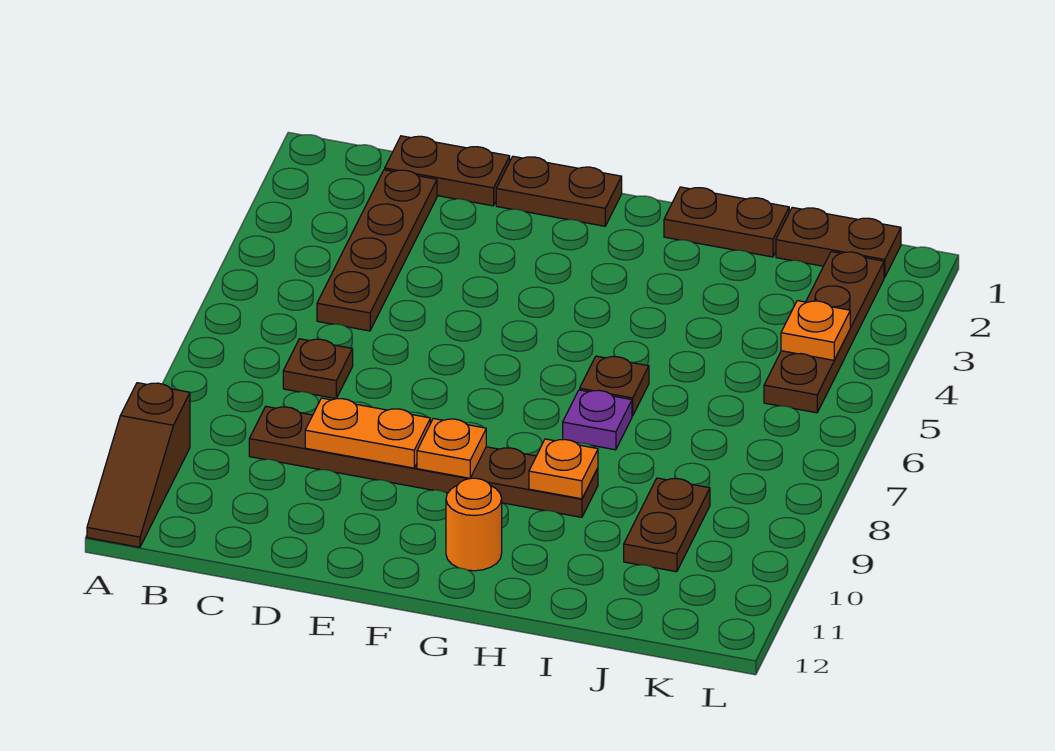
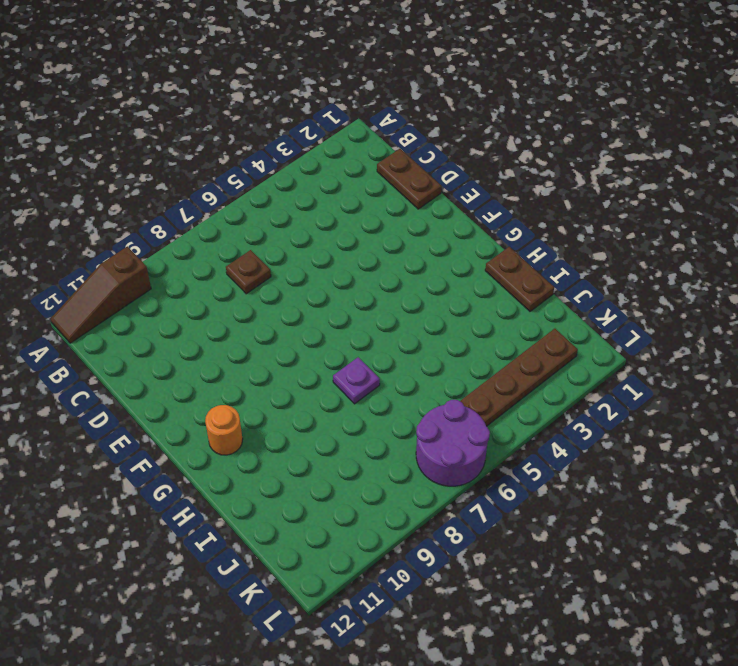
purple round brick K6:L7 level 1 -> none
none -> brown plate C2:C5 level 1
none -> brown plate C9:H9 level 1
none -> brown plate E1:F1 level 1

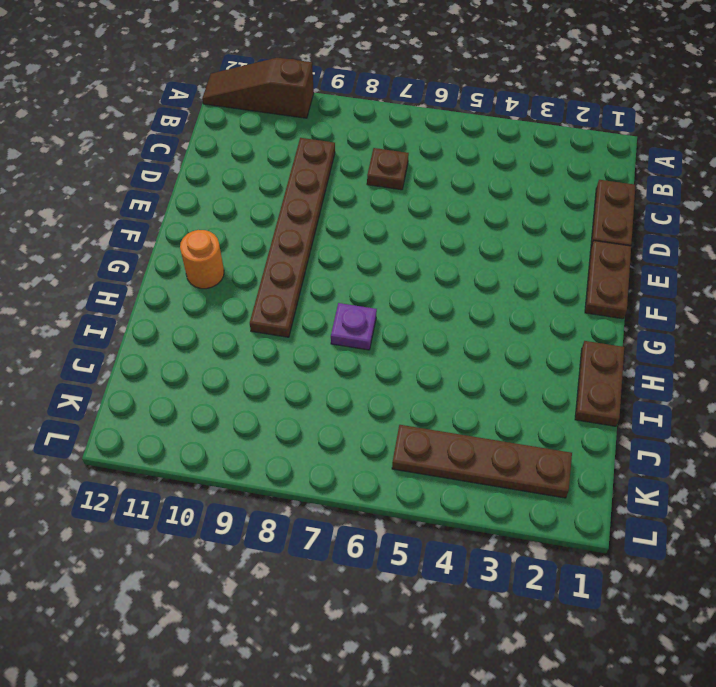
none -> brown plate C2:C5 level 1
none -> brown plate H6 level 1
none -> brown plate J1:K1 level 1

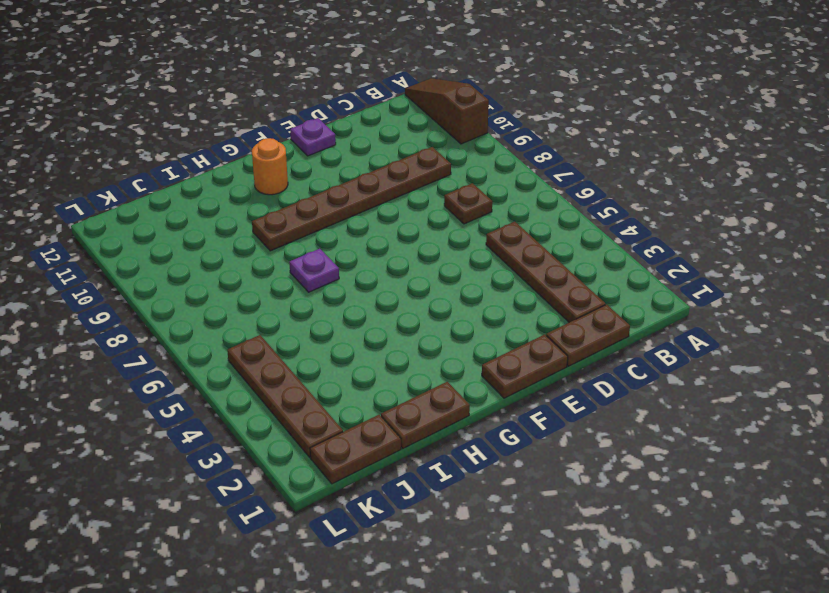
purple plate E12 level 1 -> none
none -> brown plate H6 level 1
none -> brown plate J9:J10 level 1
none -> orange plate D9:E9 level 2

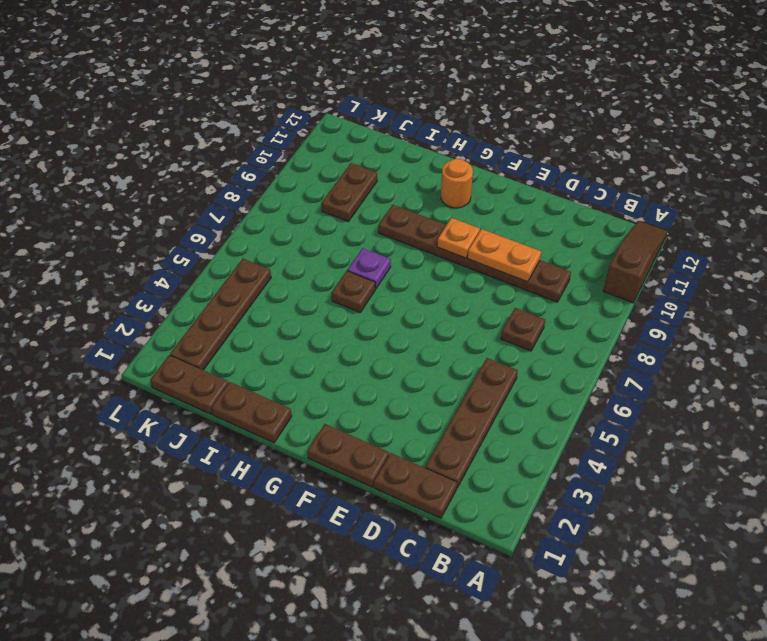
none -> orange plate H9 level 2
none -> orange plate K4 level 2

